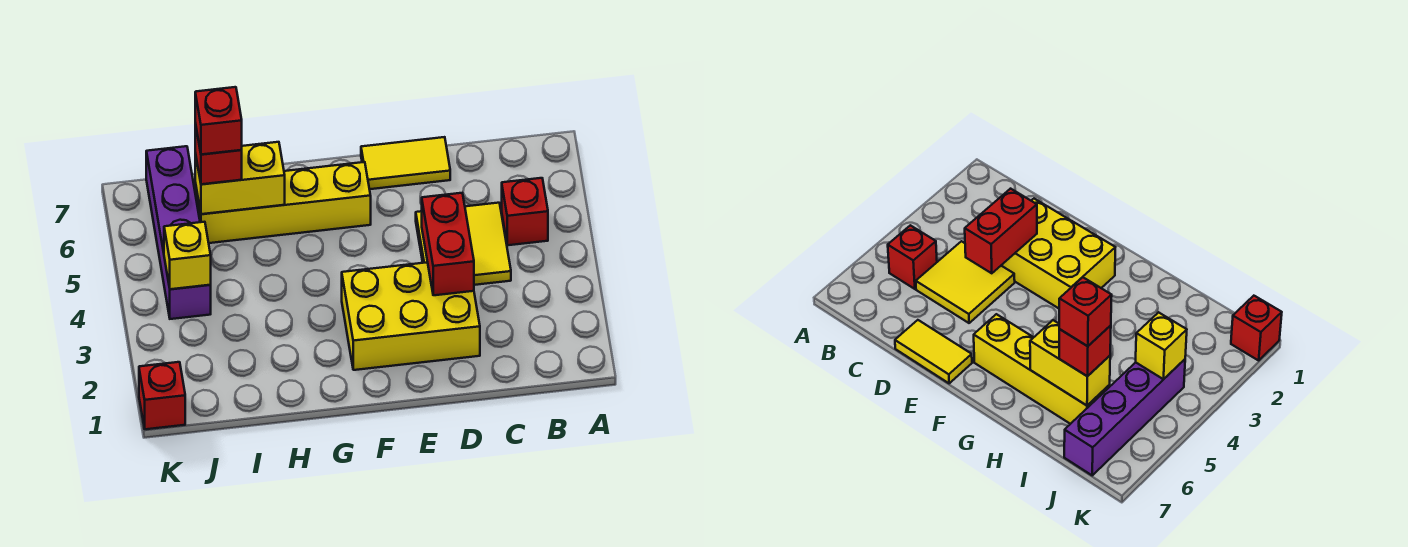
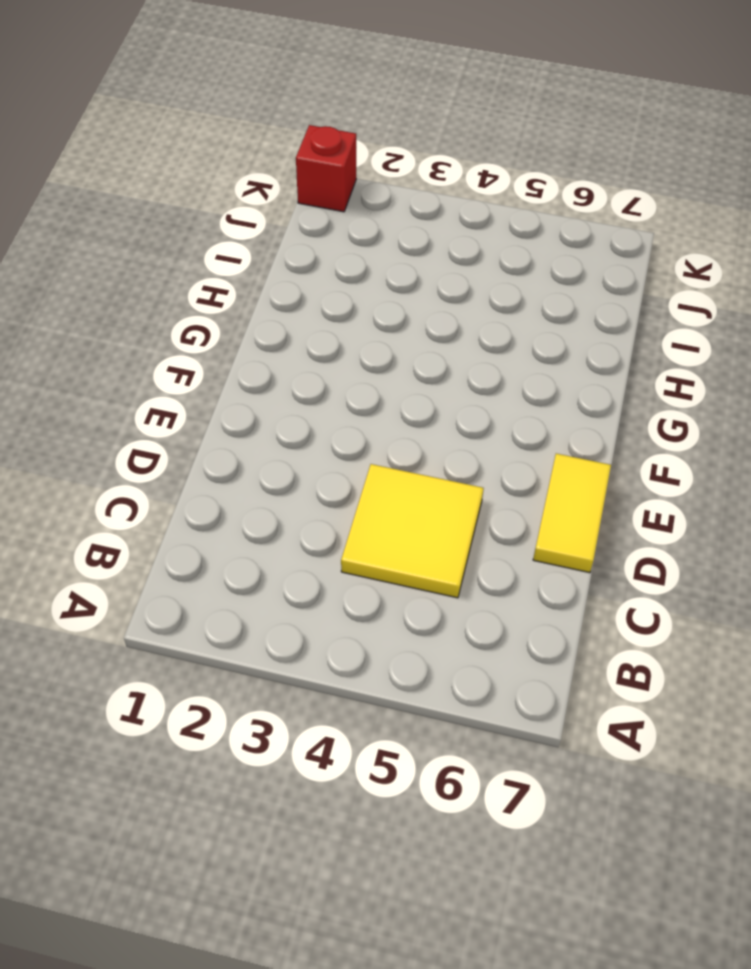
none -> red brick B5 level 1
none -> yellow brick D2:F3 level 1
none -> yellow brick F6:I6 level 1

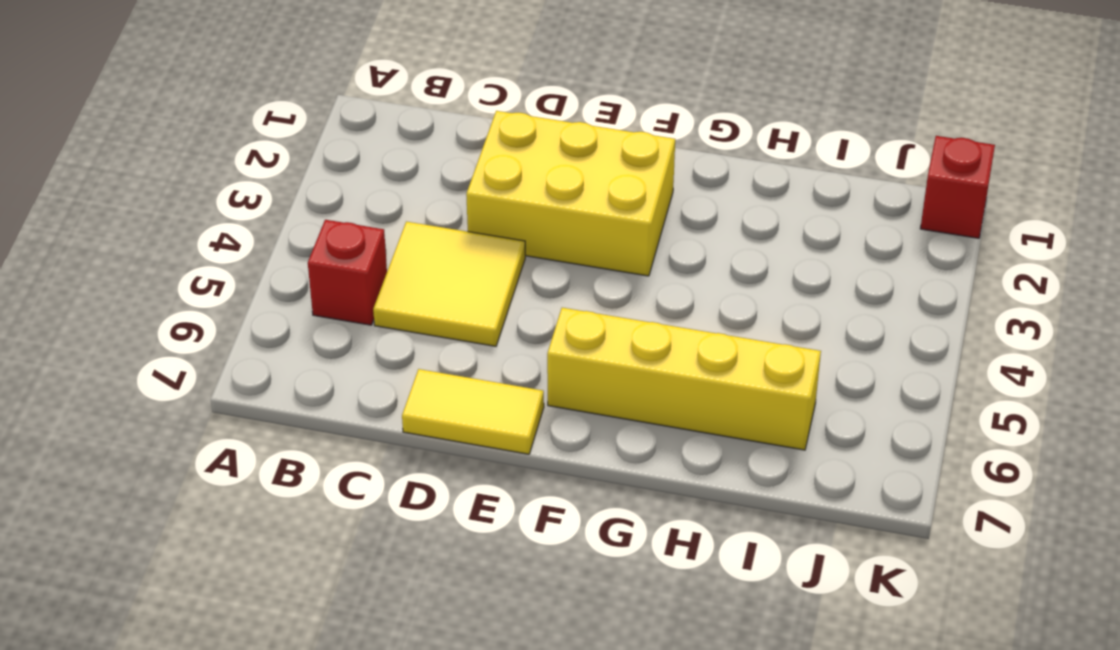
none -> purple brick J4:J7 level 1
none -> red brick D3:D4 level 2
none -> yellow brick H6:I6 level 2

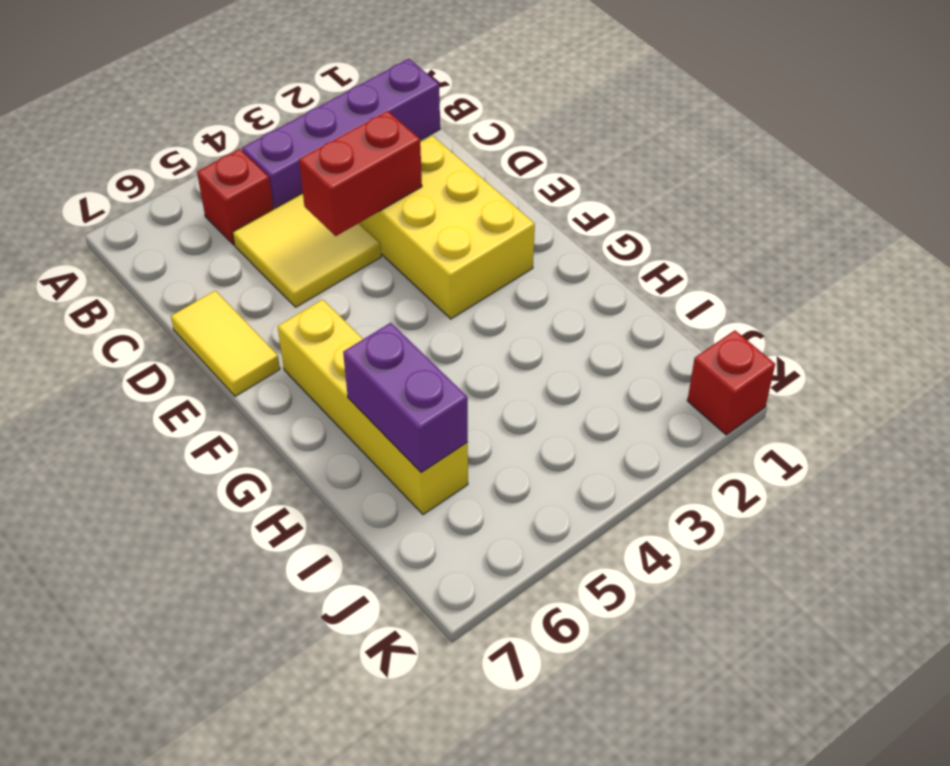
purple brick B1:B4 level 1 -> purple brick J4:J7 level 1
purple brick H6:I6 level 2 -> yellow brick H6:I6 level 2
none -> yellow brick J4 level 2
none -> red brick I6 level 3
none -> red brick I6 level 4

